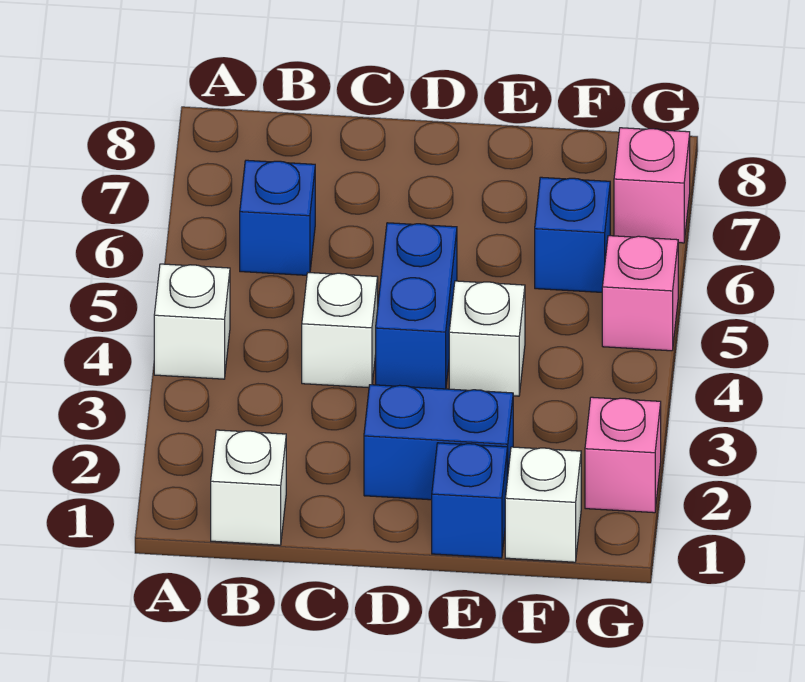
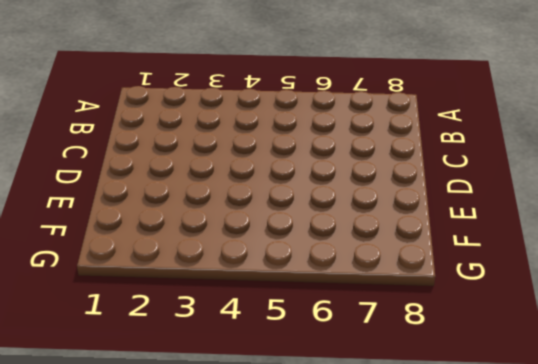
none -> white brick A4 level 1
none -> white brick B1 level 1
none -> blue brick B6 level 1

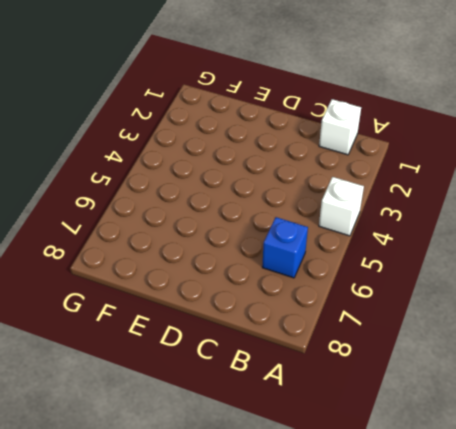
none -> white brick C4 level 1
none -> blue brick D2:E2 level 1
none -> blue brick D4:D5 level 1

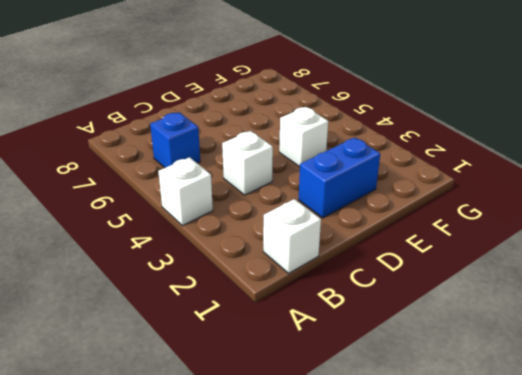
none -> blue brick D4:D5 level 1
none -> blue brick E1 level 1
none -> white brick F1 level 1

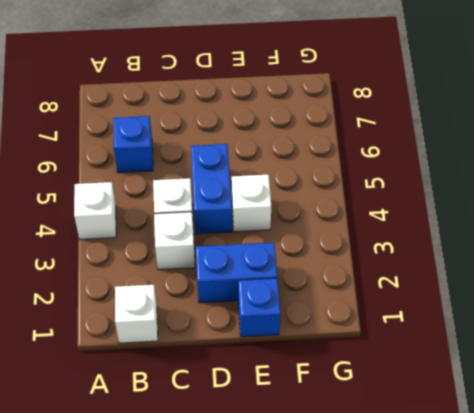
white brick C3 level 1 -> white brick F1 level 1
none -> blue brick F6 level 1
none -> pink brick G2 level 1
none -> pink brick G5 level 1

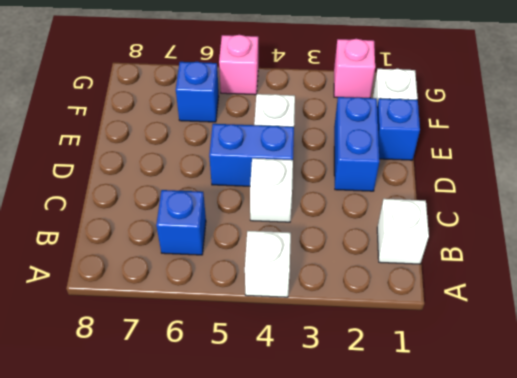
none -> pink brick G7 level 1

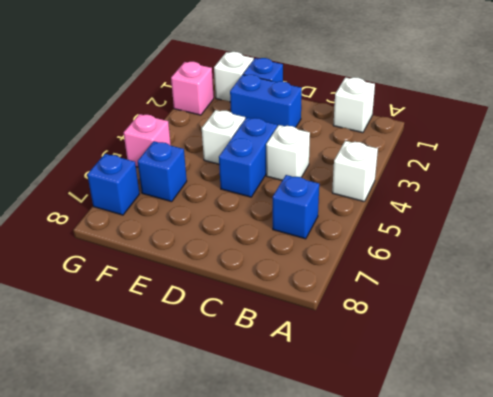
blue brick G7 level 1 -> pink brick G7 level 1

